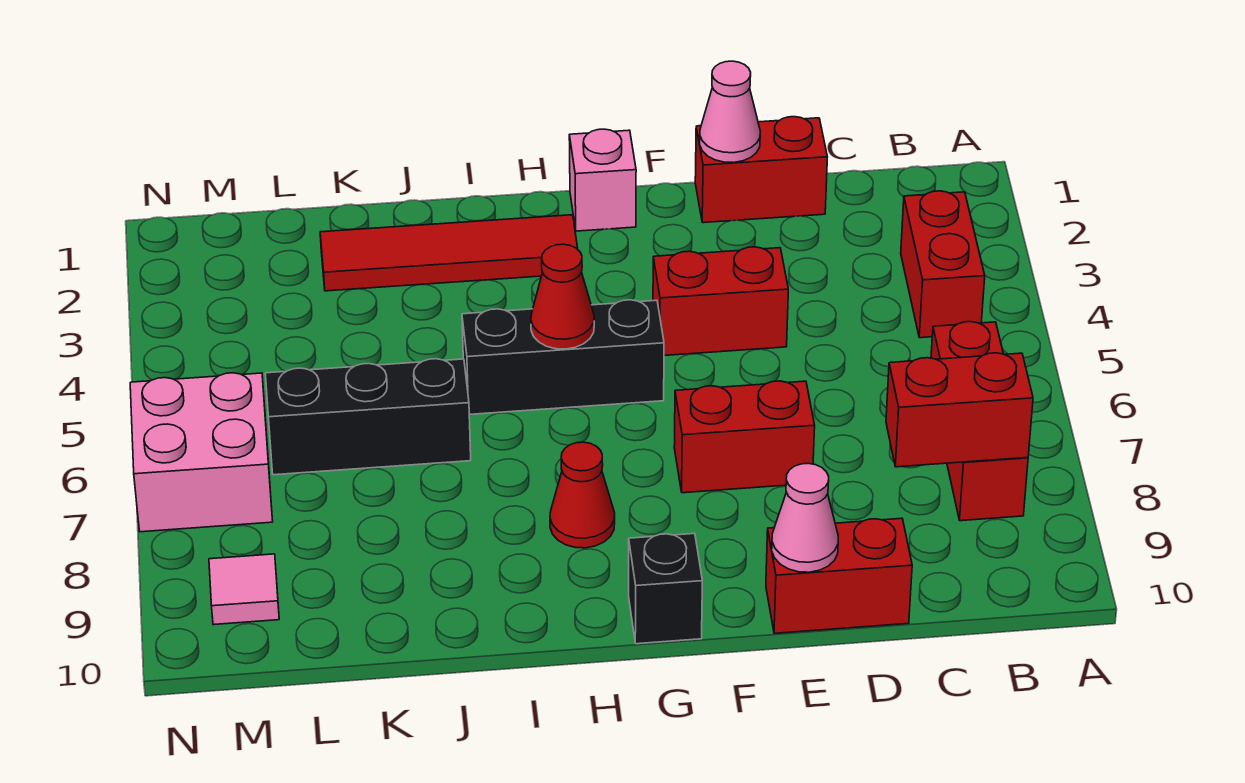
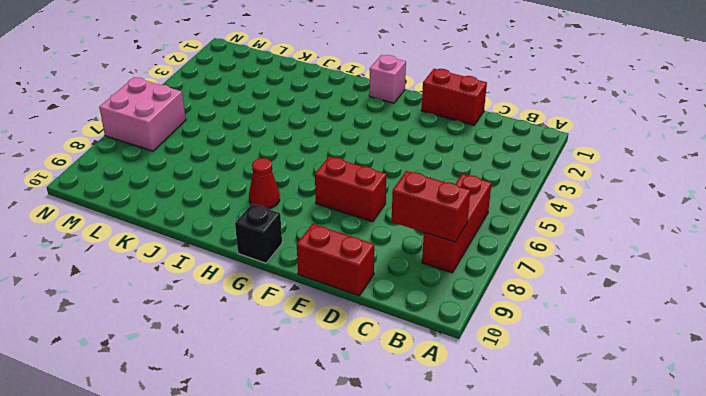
none -> red brick B3:B4 level 1
none -> red brick E4:F4 level 1
none -> black brick G5:I5 level 1

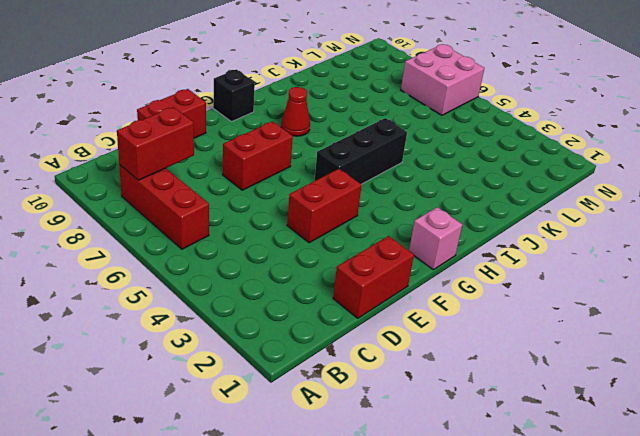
none -> red brick B3:B4 level 1
none -> red tile H2:K2 level 1
none -> black brick J6:L6 level 1

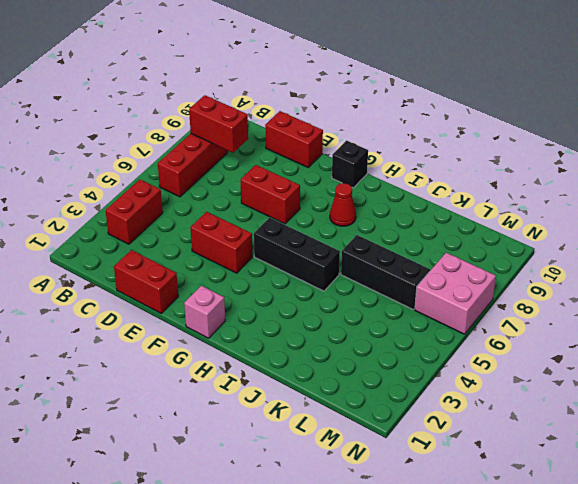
none -> red tile H2:K2 level 1
none -> pink tile M9 level 1
none -> pink cone E1 level 2

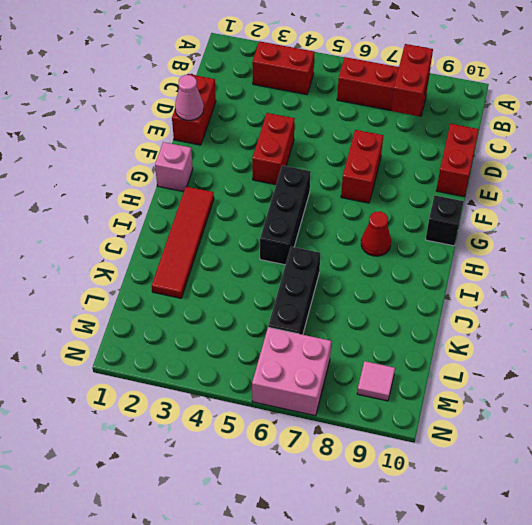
none -> pink cone E10 level 2
none -> red cone H5 level 2

